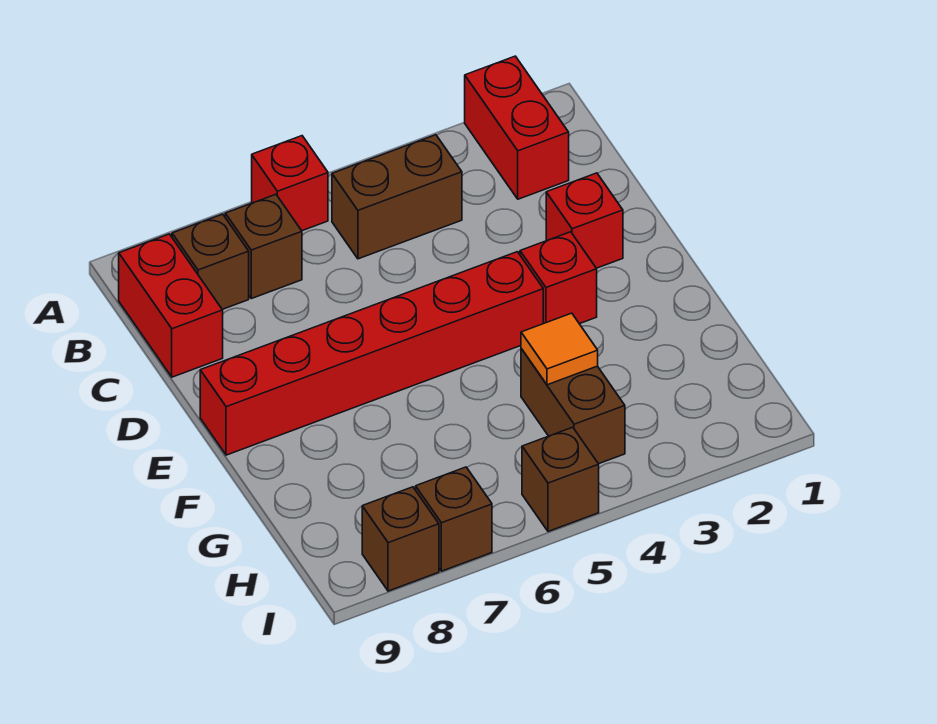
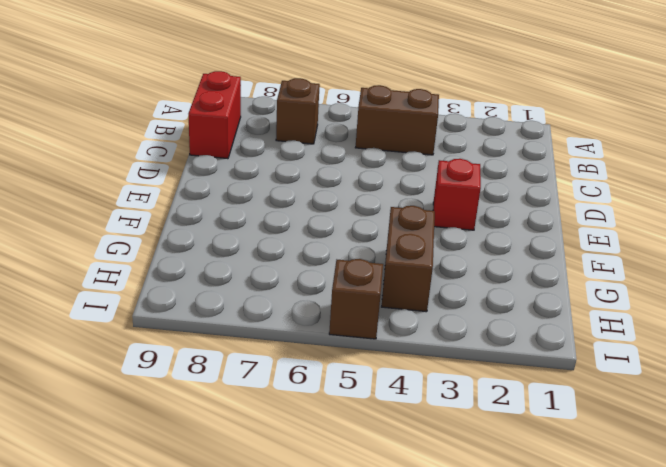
none -> red brick A2:B2 level 1
none -> red brick A6 level 1
none -> brown brick B8 level 1

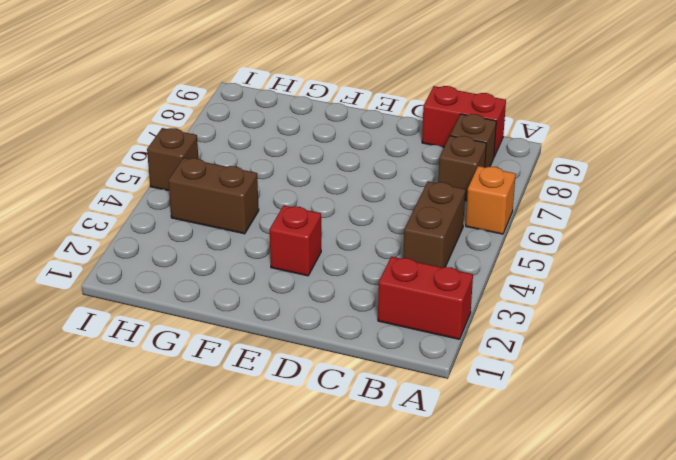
orange brick A6 level 1 -> red brick A6 level 1
none -> red brick D2 level 1
none -> red brick E4:E9 level 1
none -> brown brick I7 level 1

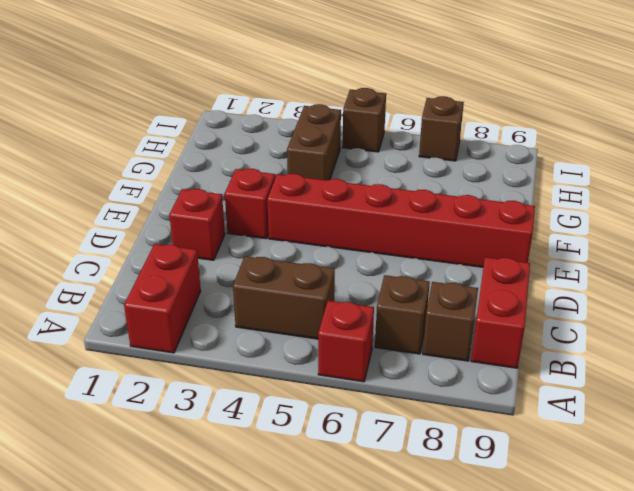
none -> brown brick I8 level 1
none -> orange tile G4 level 2

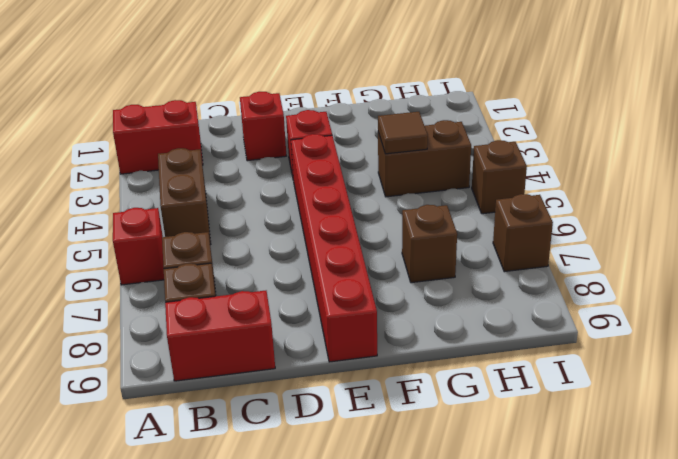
brown tile G4 level 2 -> orange tile G4 level 2
brown brick G7 level 1 -> brown brick I8 level 1

